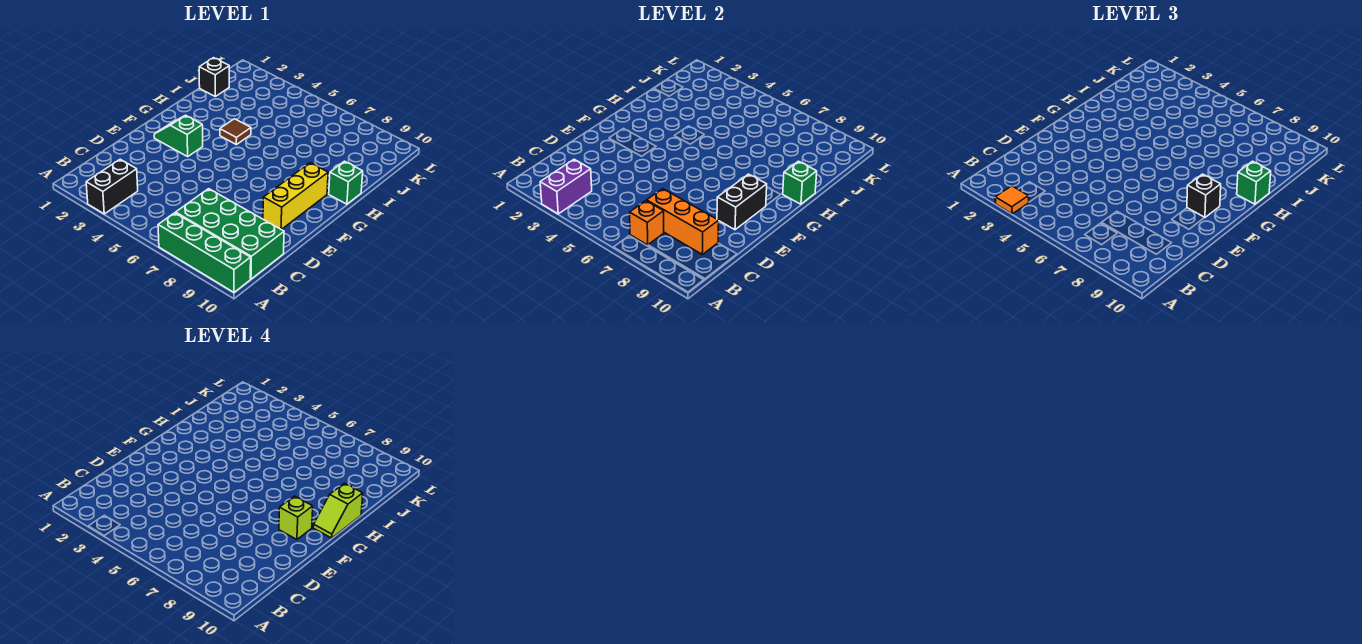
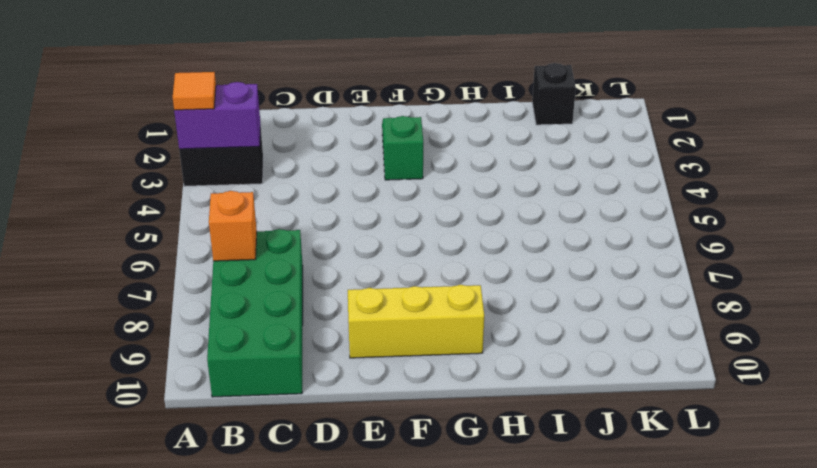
none -> green brick A7:A10 level 1
none -> brown tile H4 level 1
none -> green brick H10 level 1

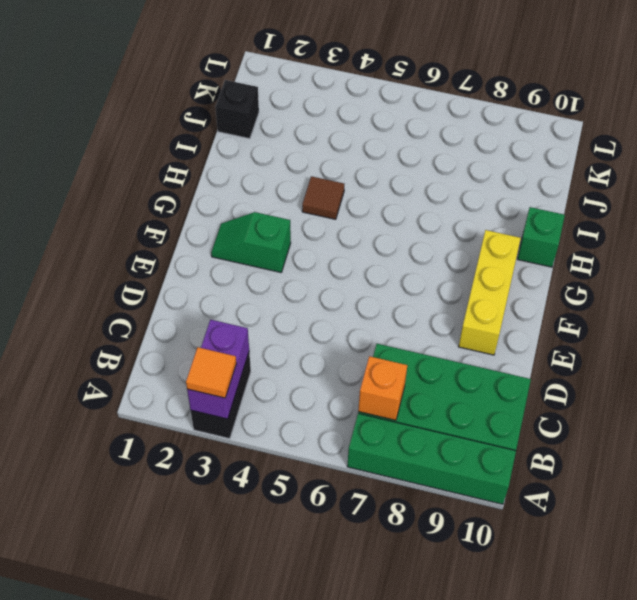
none -> orange brick C7:C9 level 2
none -> black brick E9:F9 level 2
none -> green brick H10 level 2

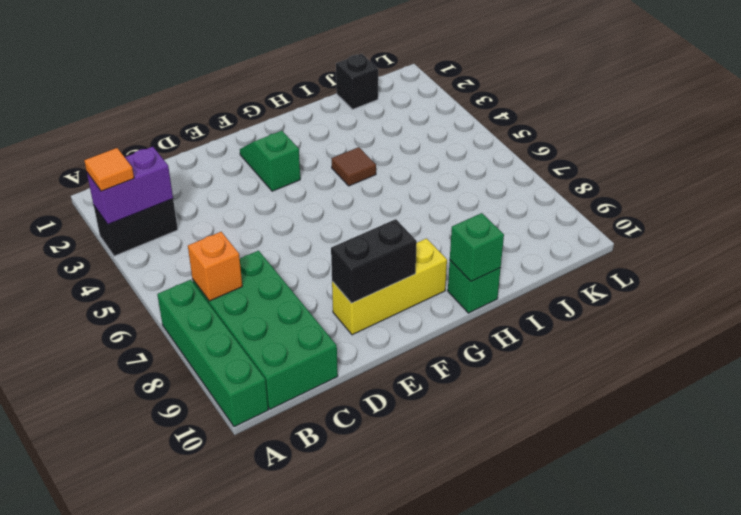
none -> orange brick C7:C9 level 2
none -> black brick F9 level 3
none -> green brick H10 level 3

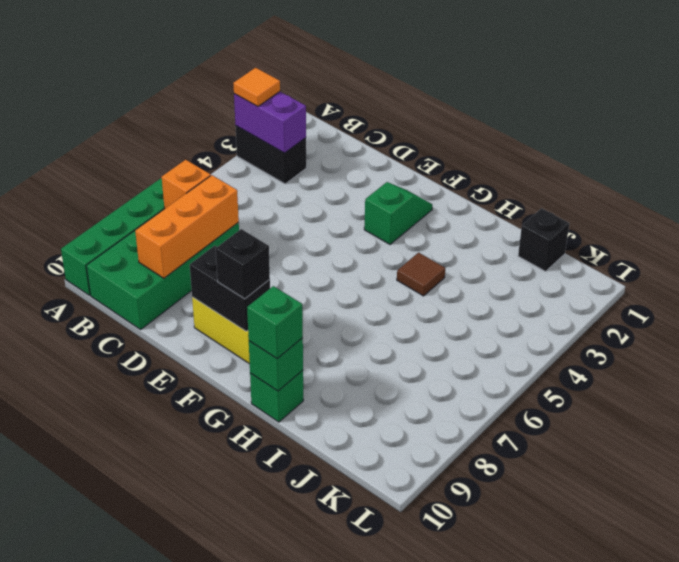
none -> lime brick F9 level 4
none -> lime slope G10:H10 level 4 top H

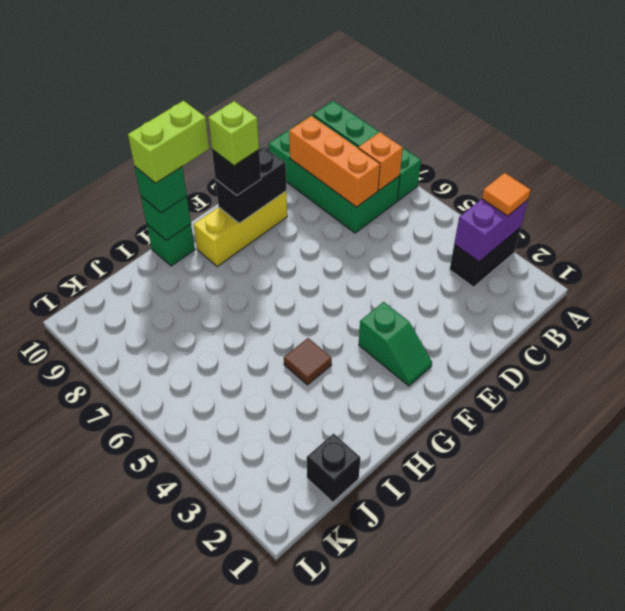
lime brick G10:H10 level 4 -> lime slope G10:H10 level 4 top H

